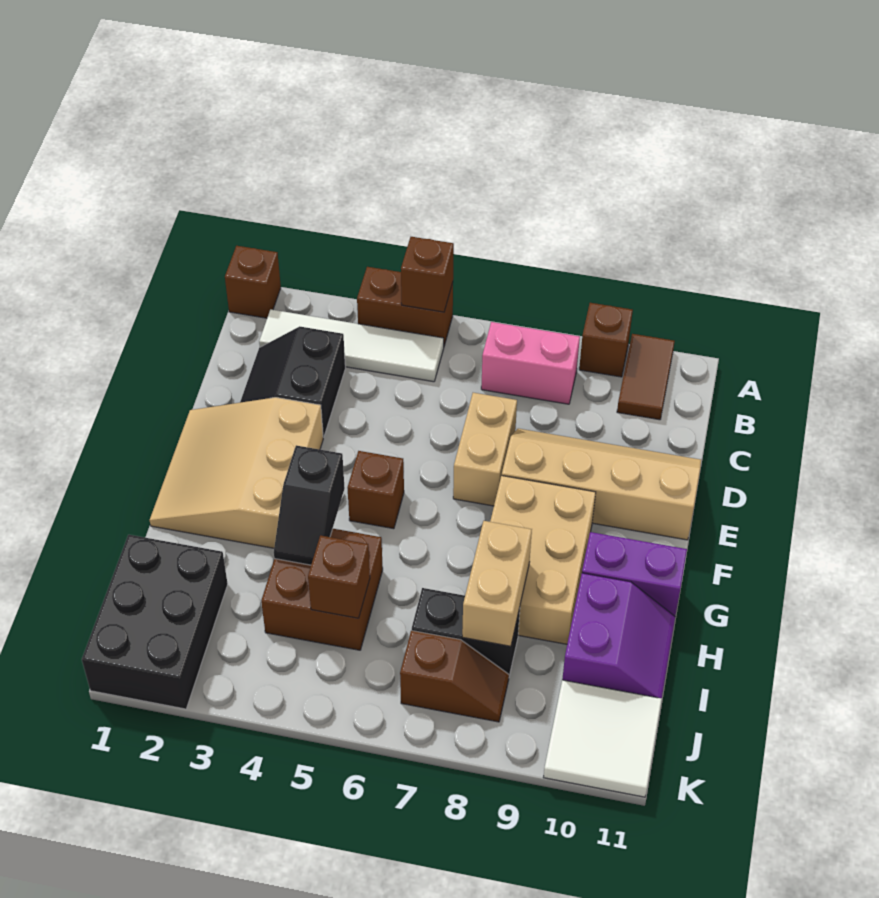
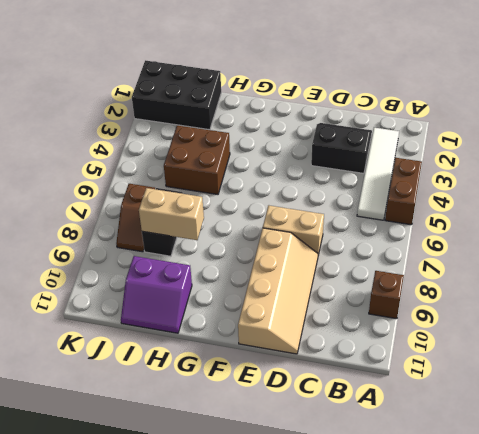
none -> brown brick A1 level 1
none -> brown tile A10:B10 level 1
none -> pink brick B7:B8 level 1

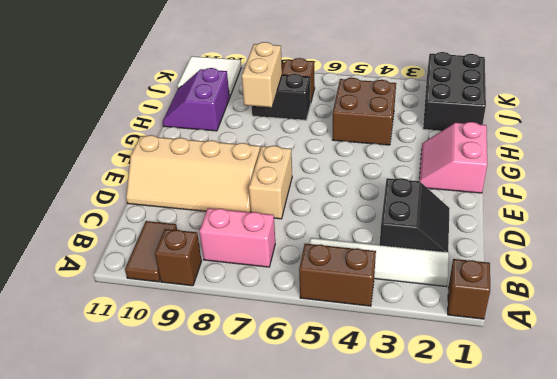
pink slope F1:G2 level 1 top 1 -> tan slope E1:G3 level 1 top 3
none -> brown brick F5 level 1
none -> tan brick F8:H9 level 1
none -> purple brick G10:G11 level 1

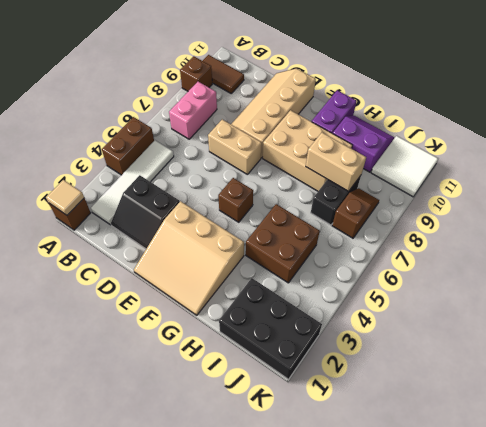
tan tile A1 level 2 -> none
none -> brown brick A5 level 2
none -> black slope G4:H4 level 2 top G
none -> brown brick I5 level 2

